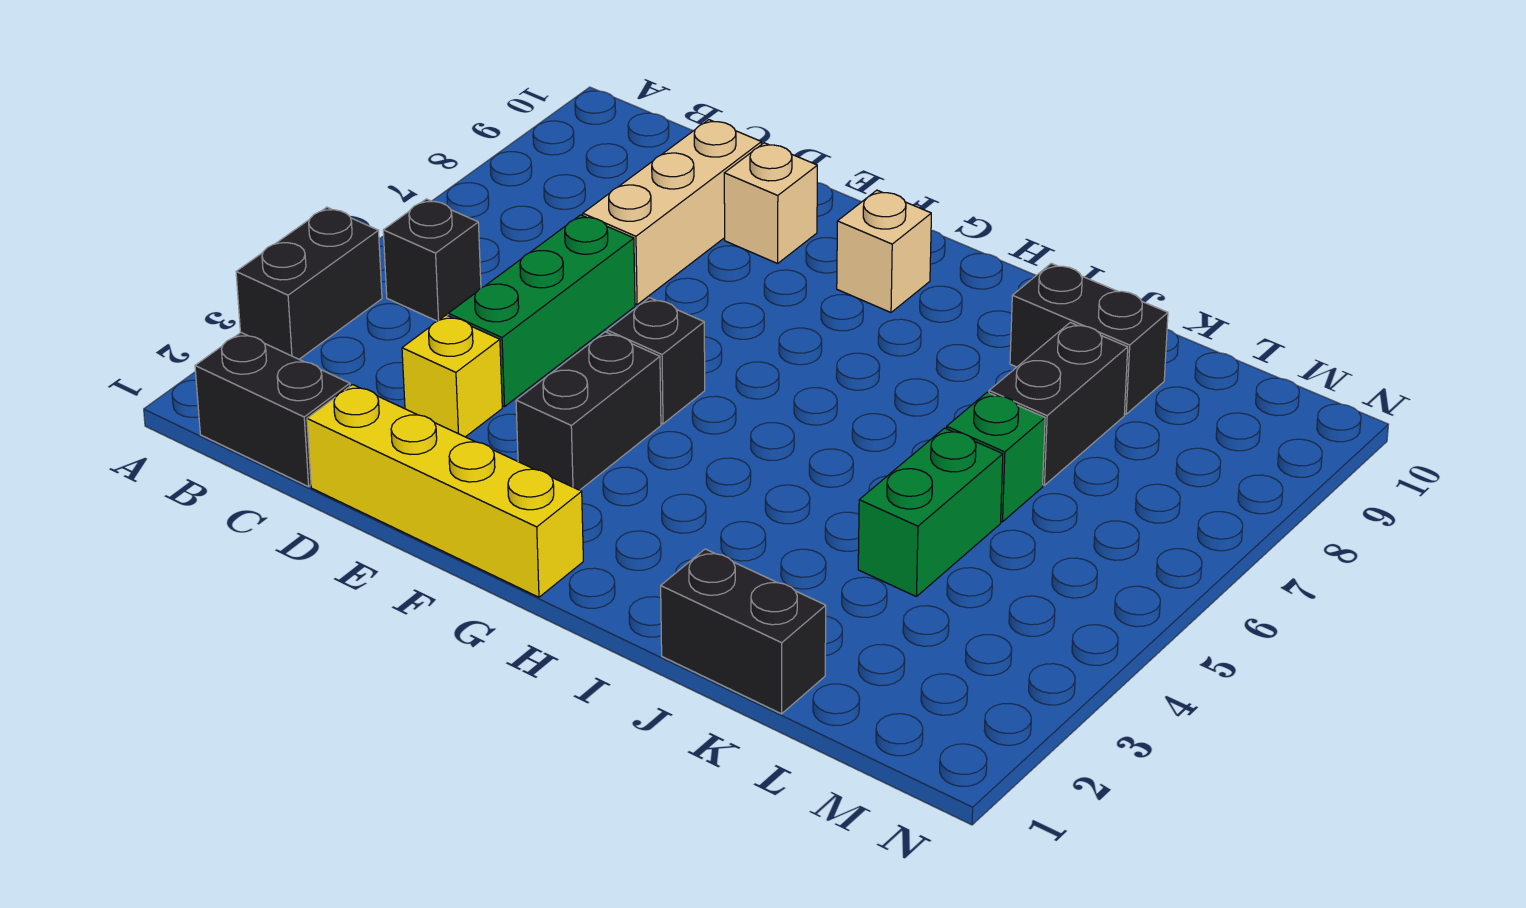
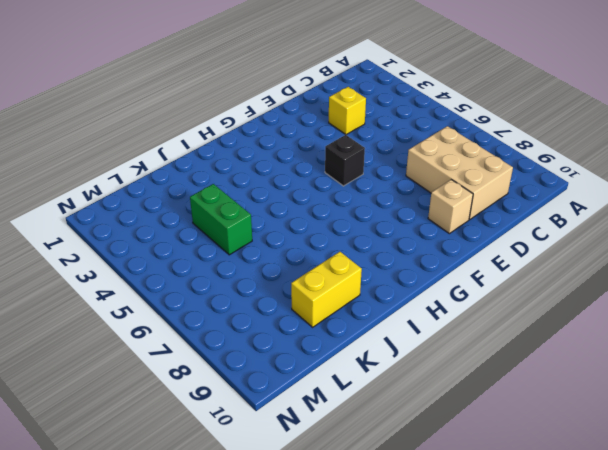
tan brick C7:D9 level 1 -> tan brick D7:D9 level 1
yellow brick J9:K9 level 1 -> black brick J9:K9 level 1
none -> black brick A3:A4 level 1
none -> black brick B1:C1 level 1
none -> black brick B5 level 1

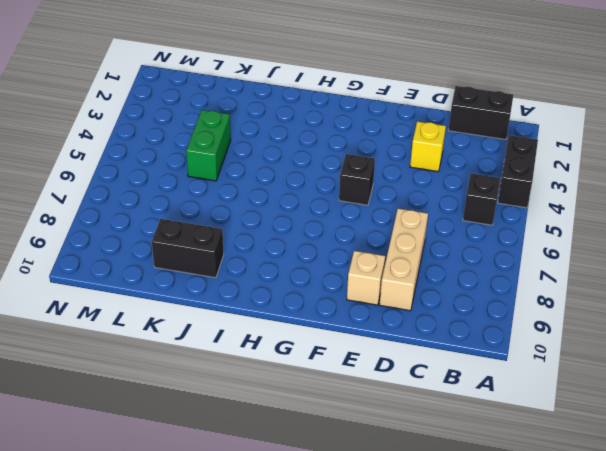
none -> yellow brick D1:G1 level 1
none -> green brick D4:D6 level 1
none -> black brick F3:F4 level 1

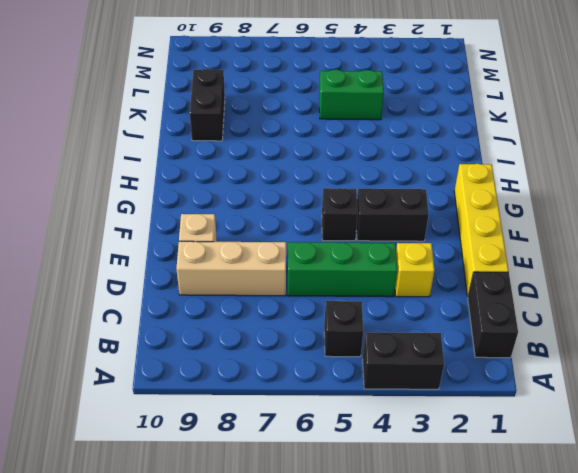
none -> tan brick G9 level 1
none -> black brick J1:K1 level 1
none -> green brick K6 level 1

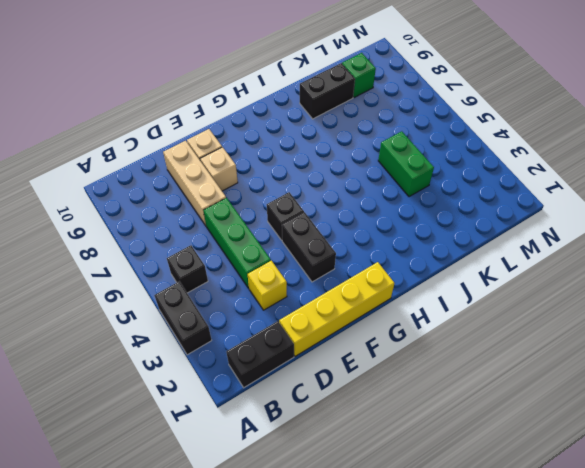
tan brick E8 level 1 -> tan brick G9 level 1
green brick L9 level 1 -> green brick K6 level 1
none -> black brick J1:K1 level 1
none -> black brick K7:K8 level 1

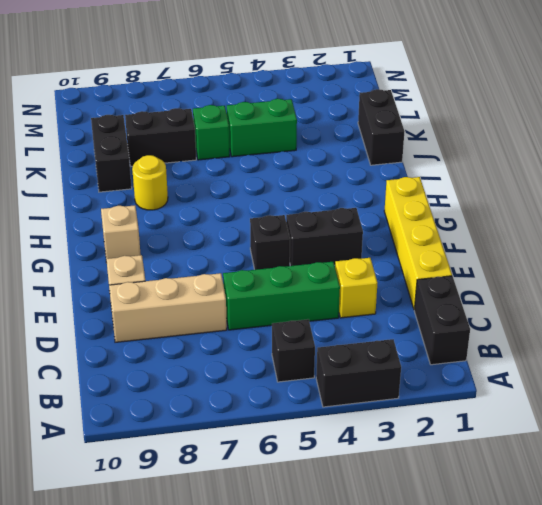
yellow round brick I8 level 1 -> none

